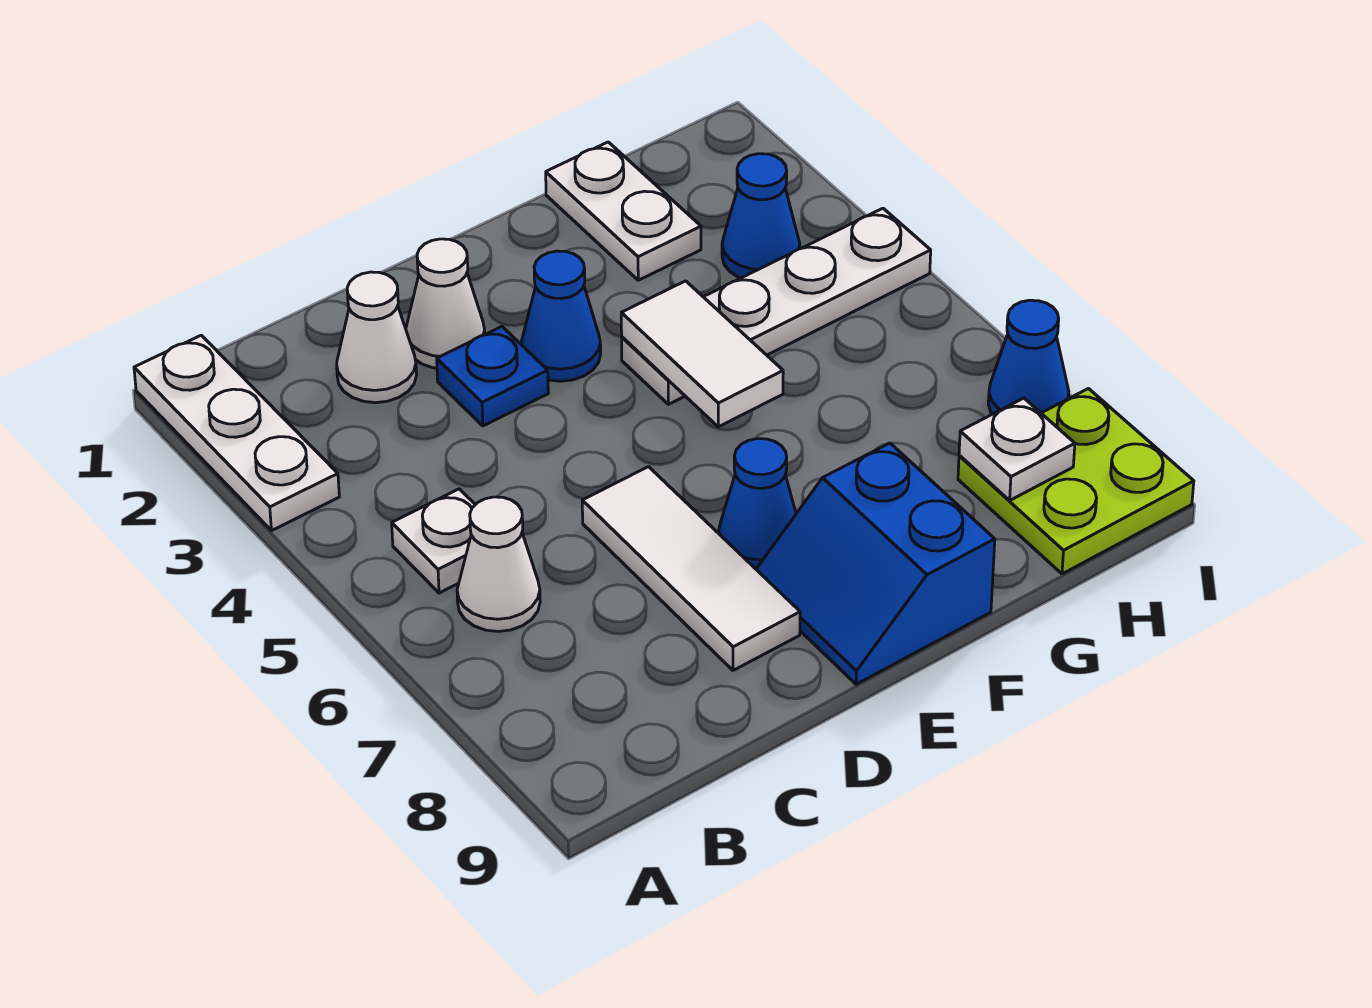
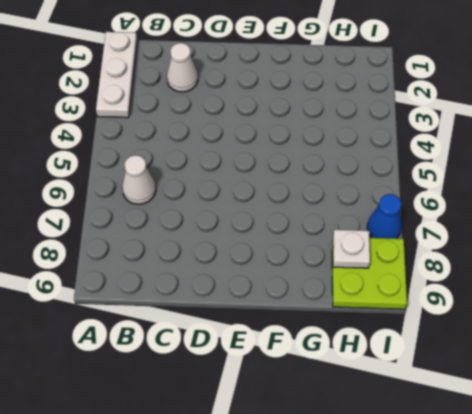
none -> white plate B5 level 1
none -> white cone D2 level 1
none -> blue plate D3 level 1

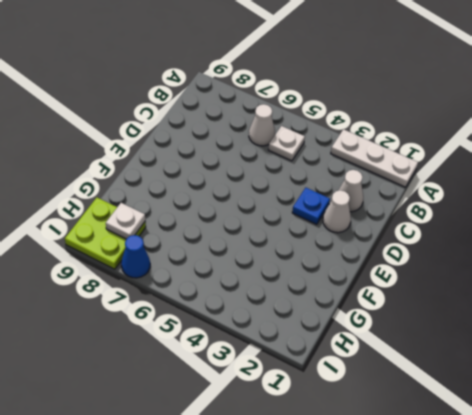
none -> white tile D6:D8 level 1
none -> blue cone E3 level 1
none -> blue cone E7 level 1

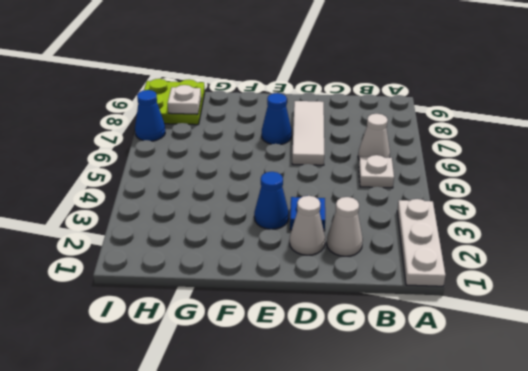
none -> blue slope E8:F9 level 1 top F
none -> white plate F4:I4 level 1
none -> white plate G1:G2 level 1

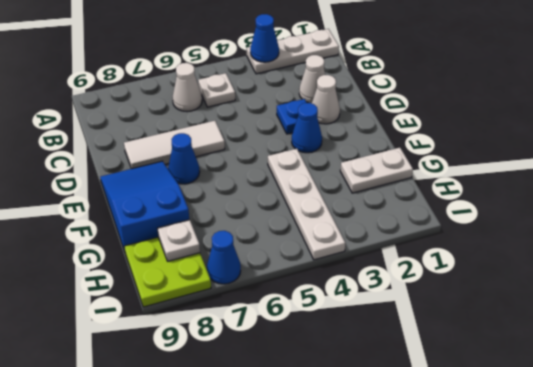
blue cone A3 level 2 -> blue cone H3 level 1
blue slope E8:G9 level 1 top G -> blue slope E8:F9 level 1 top F
none -> white tile F4:F5 level 2

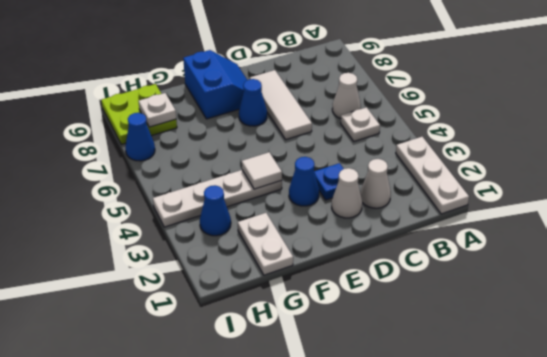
white tile F4 level 2 -> white tile F4:F5 level 2

